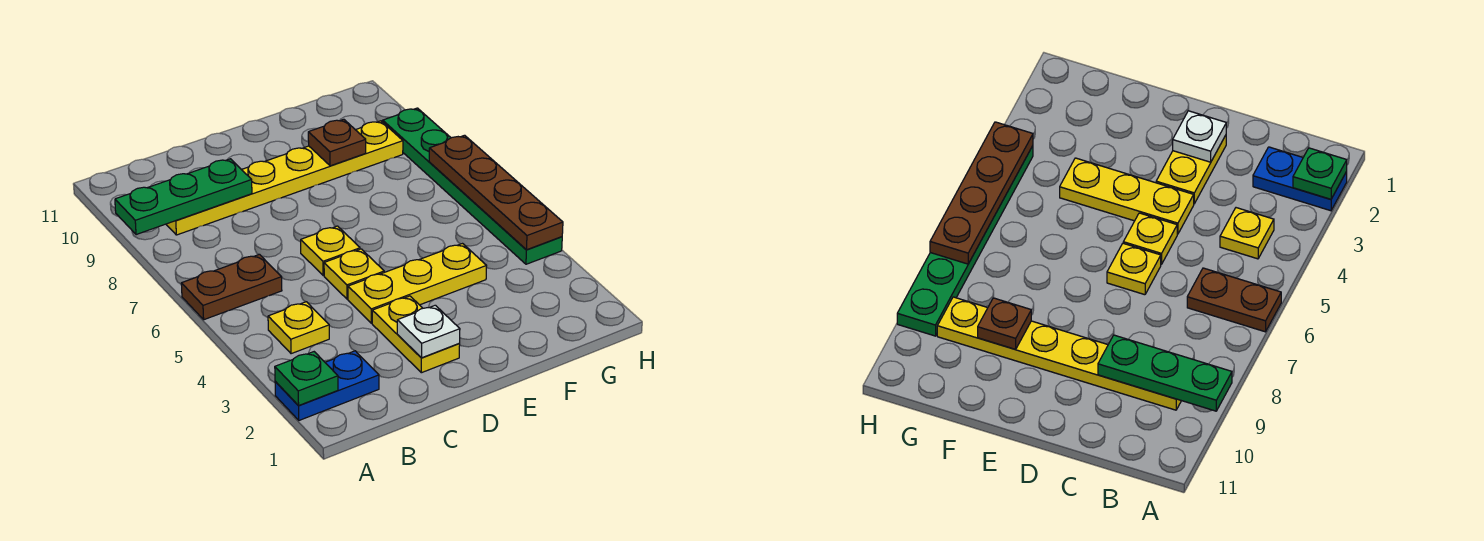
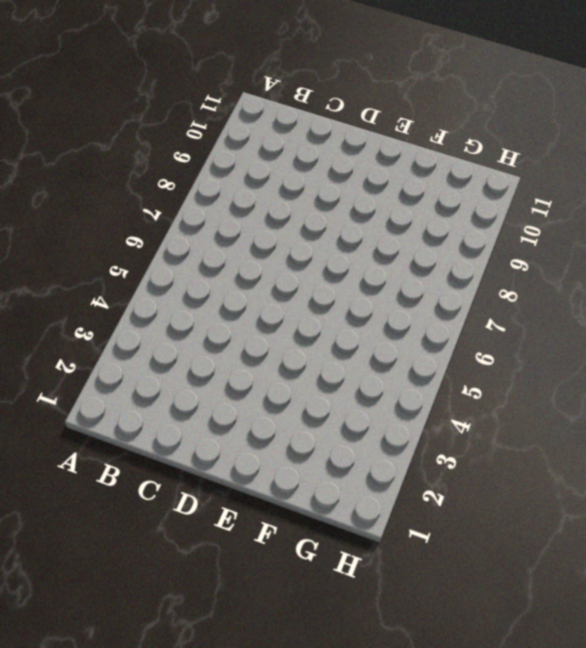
none -> blue plate A2:B2 level 1
none -> brown plate A6:B6 level 1
none -> yellow plate B4 level 1

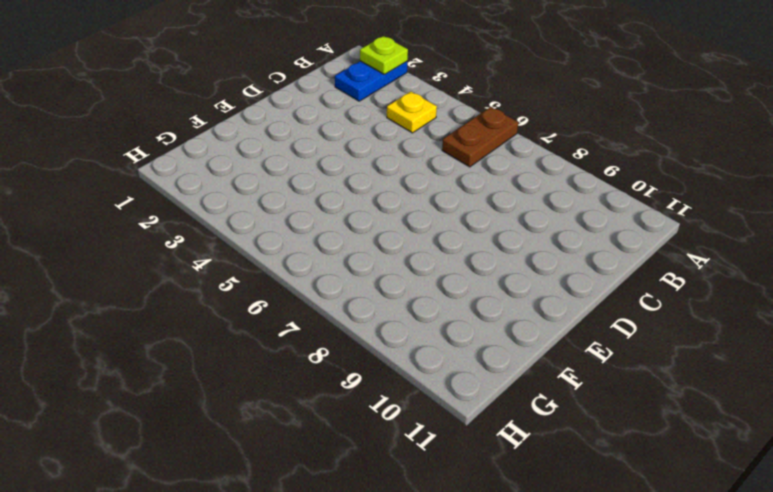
lime plate A2 level 2 -> green plate A2 level 2
none -> yellow plate B9:G9 level 1
none -> yellow plate D2:D3 level 1
none -> yellow plate D4:F4 level 1

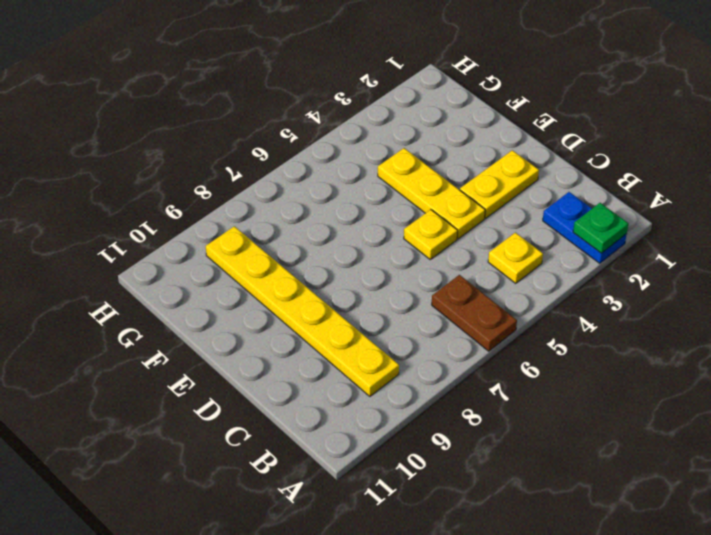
none -> yellow plate D6 level 1
none -> green plate H4:H9 level 1
none -> green plate A9:C9 level 2

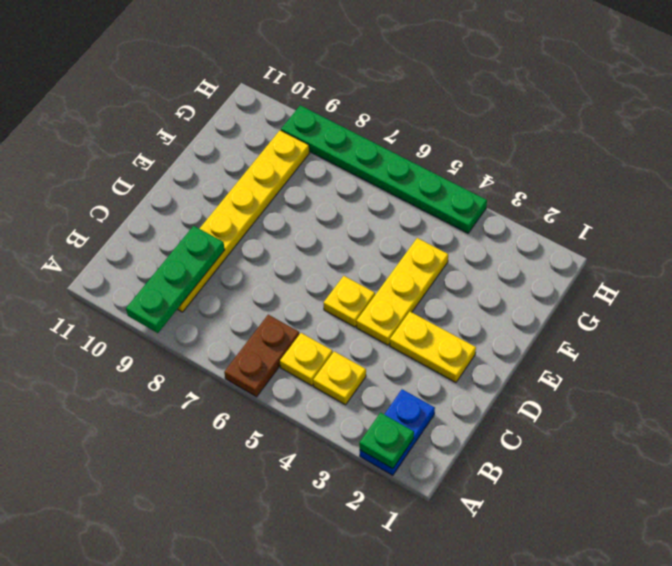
yellow plate B5 level 1 -> yellow plate D6 level 1
none -> white plate D2 level 2
none -> brown plate F9 level 2
none -> brown plate H4:H7 level 2

